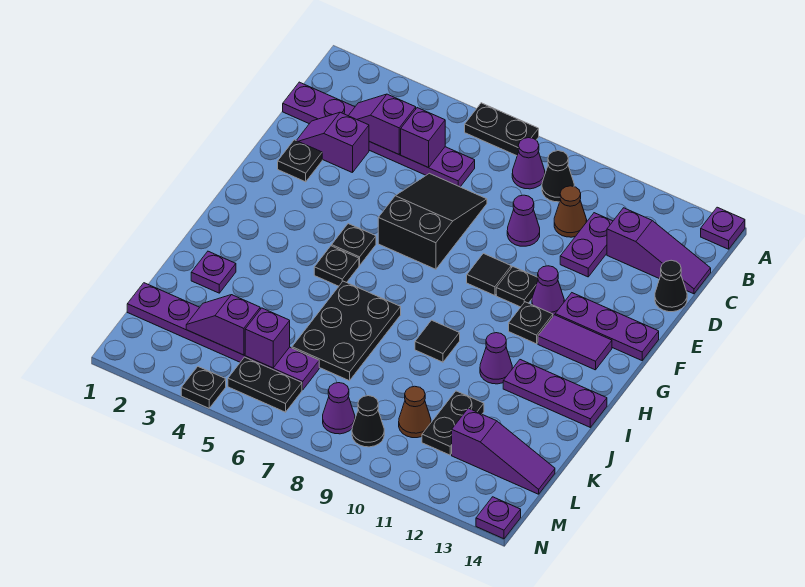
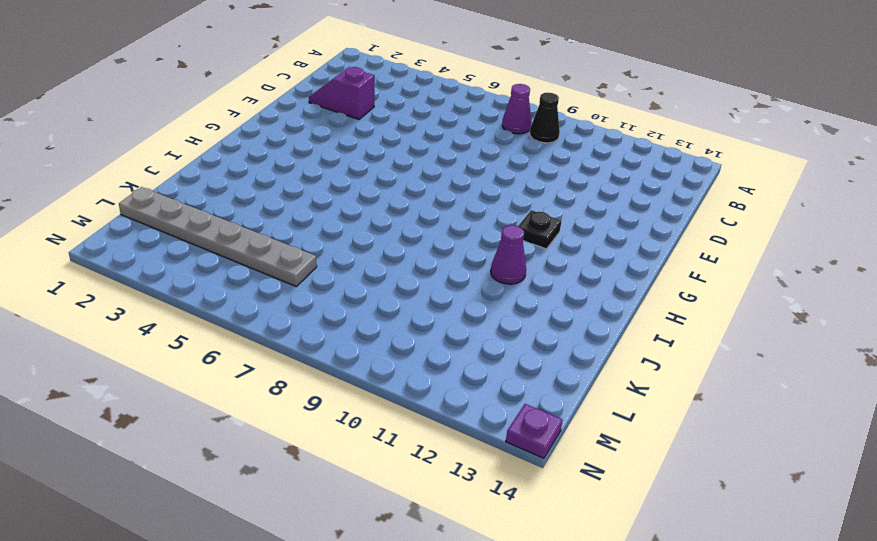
grey plate L1:L6 level 1 -> purple plate L1:L6 level 1
none -> black plate A6:A7 level 1
none -> purple plate A14 level 1
none -> purple plate C1:C6 level 1
none -> brown cone C10 level 1

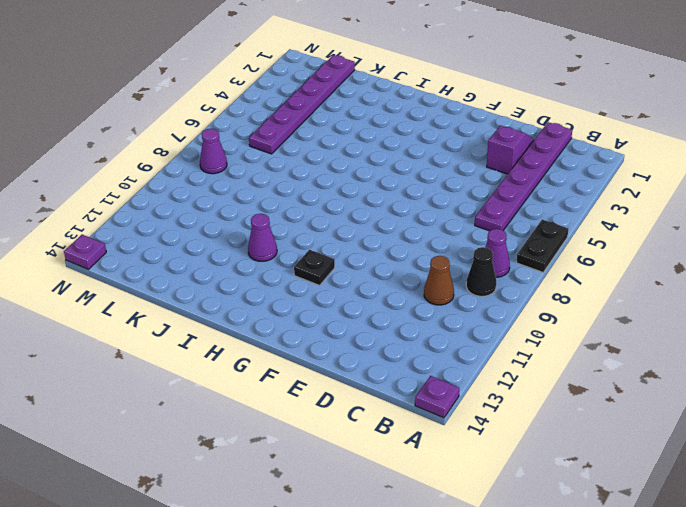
none -> purple plate C11:D11 level 1
none -> purple slope C12:C14 level 1 top 12
none -> black slope D6:F7 level 1 top F
none -> purple cone D9 level 1

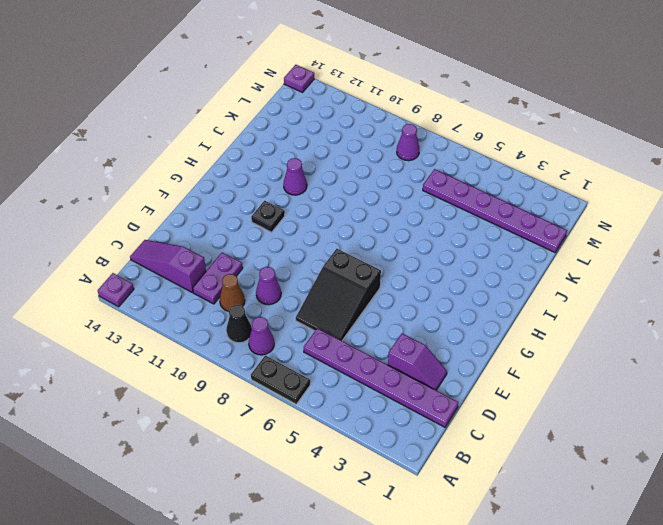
none -> black cone D14 level 1
none -> black plate E2 level 1
none -> black tile F9 level 1
none -> black plate F10 level 1

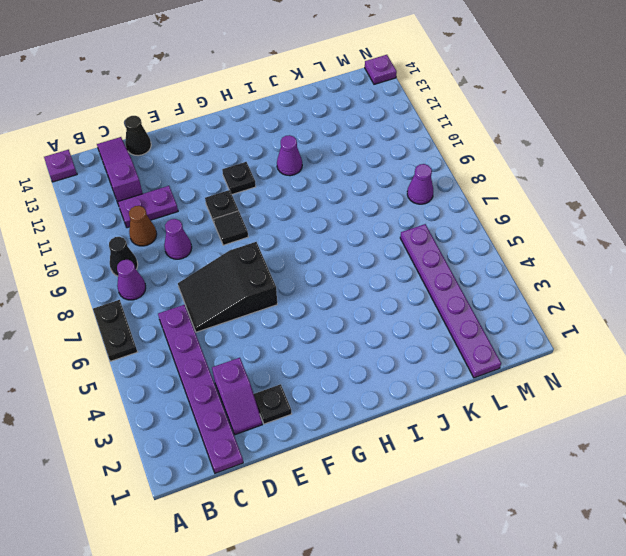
none -> purple cone F11 level 1
none -> purple plate F12:F14 level 1
none -> black plate G5 level 1
none -> purple tile G12:G13 level 1

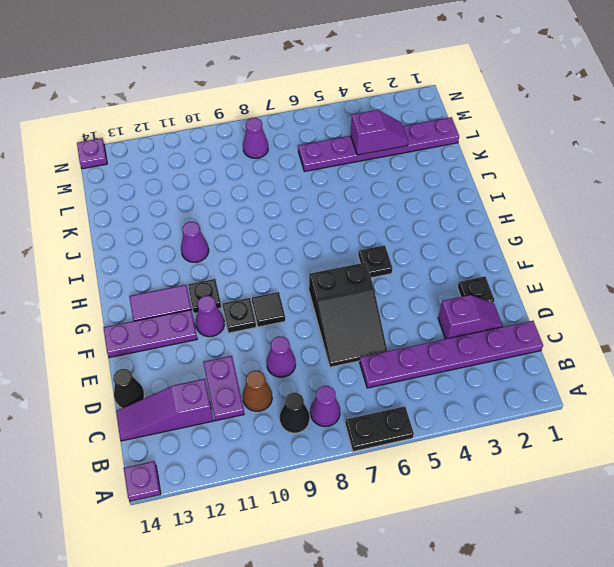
none -> black plate H5 level 1
none -> black plate I6:K7 level 1
none -> black tile I9 level 1
none -> purple plate I12:I14 level 1

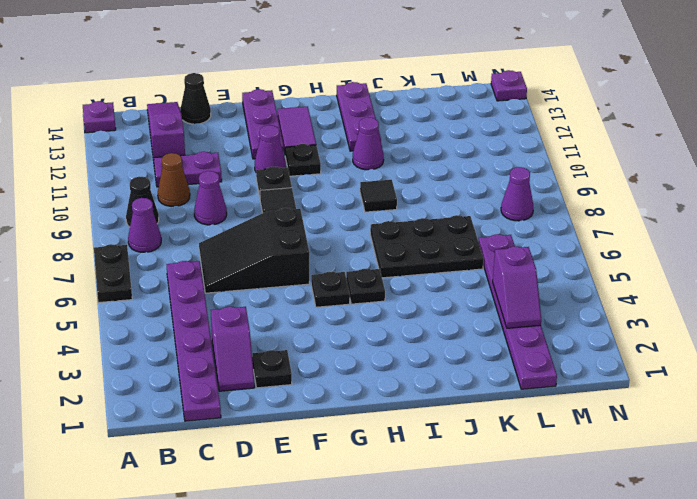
none -> purple plate J2 level 1
none -> black plate K11:L11 level 1
none -> brown cone L10 level 1
none -> purple slope L12:L14 level 1 top 12

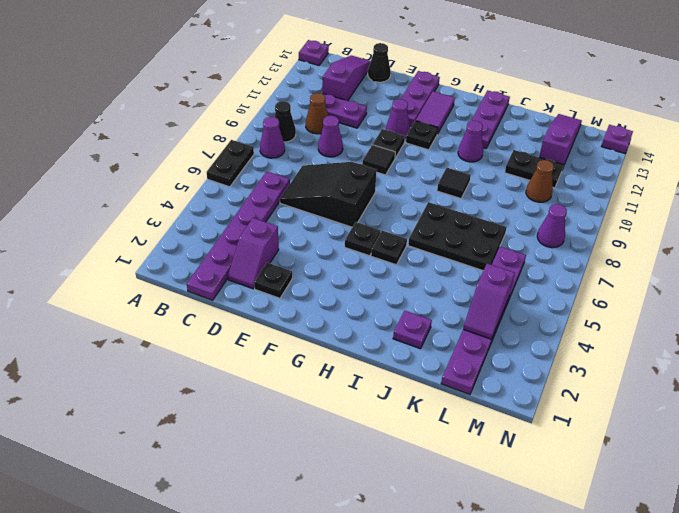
none -> black plate M5:M6 level 1
none -> black cone M9 level 1
none -> black plate N4 level 1
none -> purple slope C3:C4 level 2 top 4

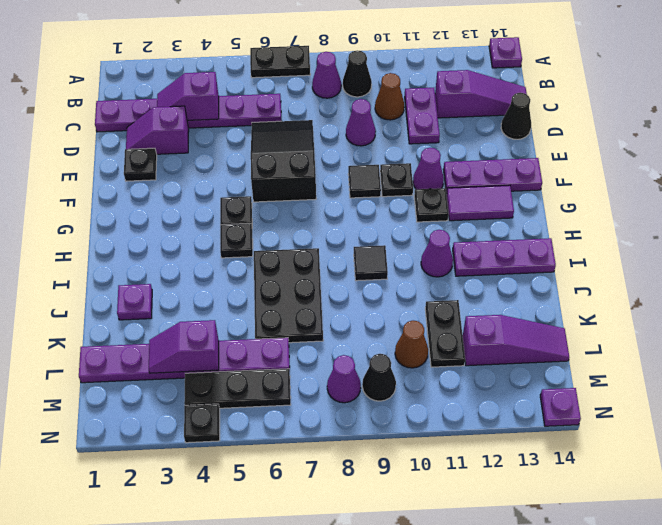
black plate M4:M6 level 1 -> black plate M5:M6 level 1
none -> purple brick C5 level 2
none -> purple brick L5 level 2

